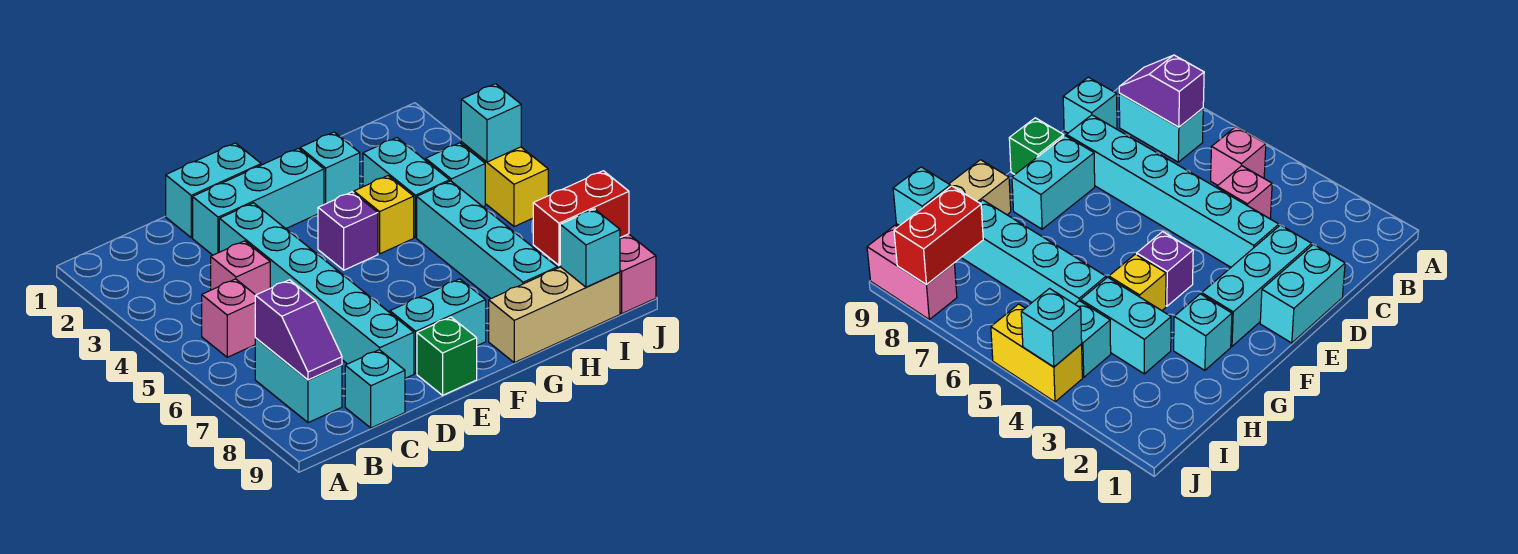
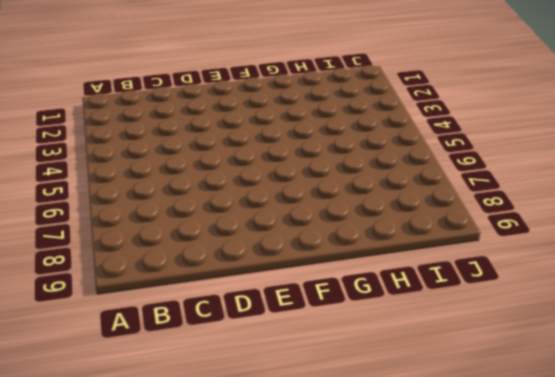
none -> pink brick B5 level 1
none -> cyan brick B7:B8 level 1
none -> pink brick C4 level 1

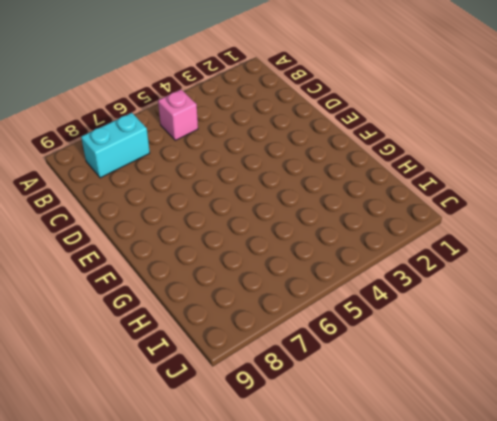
none -> pink brick C4 level 1
none -> cyan brick C9 level 1
none -> cyan brick D1:E1 level 1

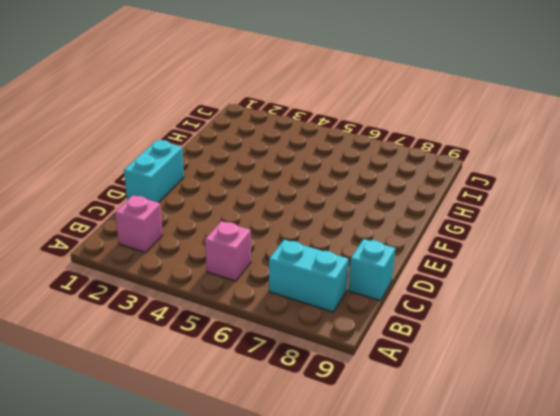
pink brick B2 level 1 -> pink brick C4 level 1
none -> cyan brick D2:F2 level 1
none -> cyan brick D3:D8 level 1
none -> cyan brick E8:F8 level 1

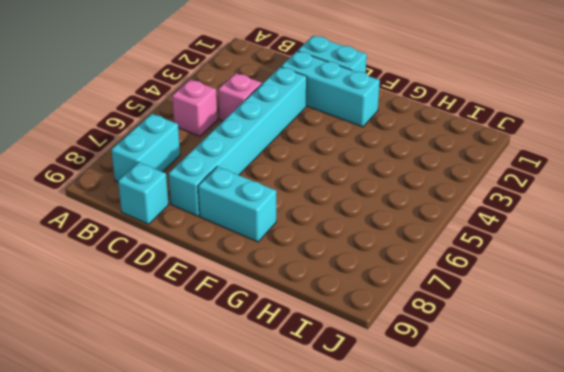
none -> green brick E9 level 1
none -> purple brick F4 level 1
none -> cyan brick G2 level 1

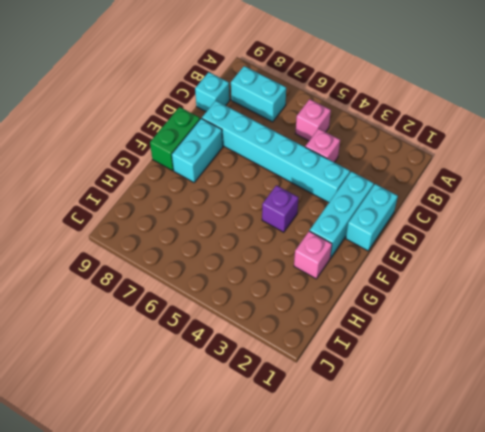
green brick E9:F9 level 1 -> green brick E9 level 1
pink brick G2 level 1 -> cyan brick G2 level 1
none -> yellow brick G4 level 1
none -> tan brick G9:I9 level 1
none -> cyan brick H3:H4 level 1

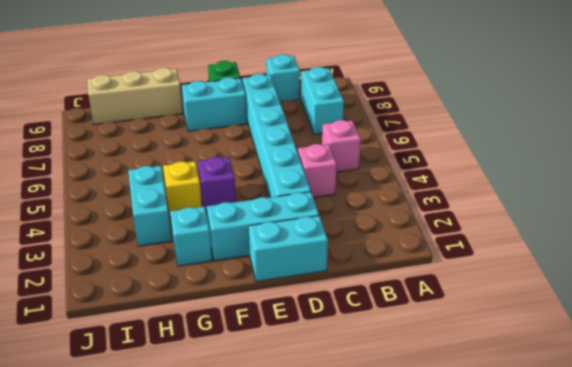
none -> cyan brick H5:H8 level 1
none -> cyan brick I4 level 1
none -> yellow brick J4:J5 level 1

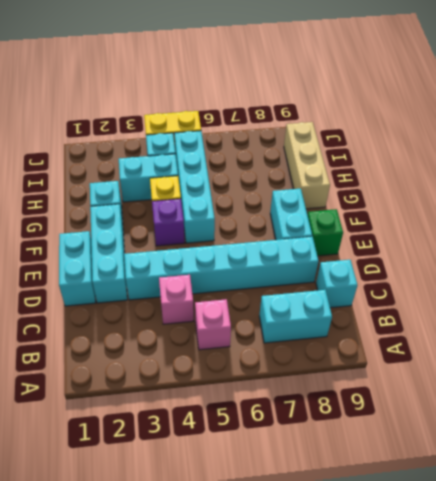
cyan brick F5:I5 level 1 -> cyan brick H5:H8 level 1
none -> pink brick J8:J9 level 1
none -> purple slope B7:B8 level 2 top 7
none -> red brick I8:J8 level 2

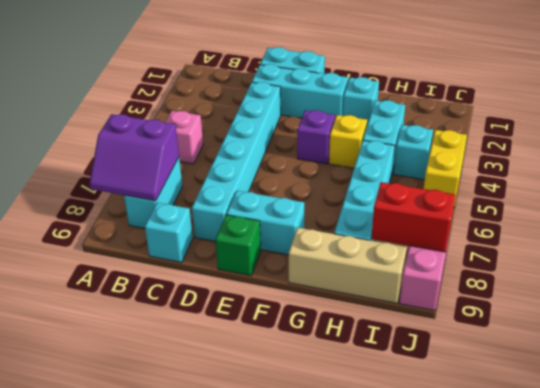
purple slope A7:B8 level 2 top 7 -> purple slope B7:B8 level 2 top 7
none -> pink brick C4 level 1
none -> cyan brick I9 level 2
none -> cyan brick J4 level 2

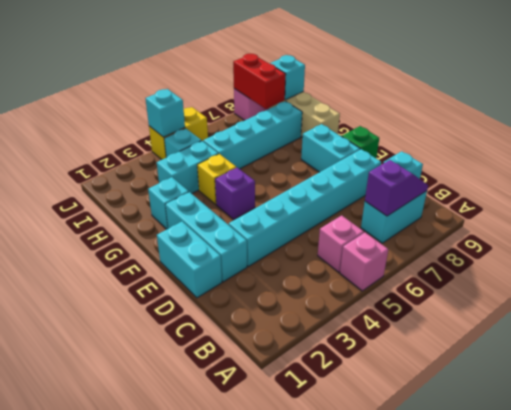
pink brick A5 level 1 -> pink brick C4 level 1

